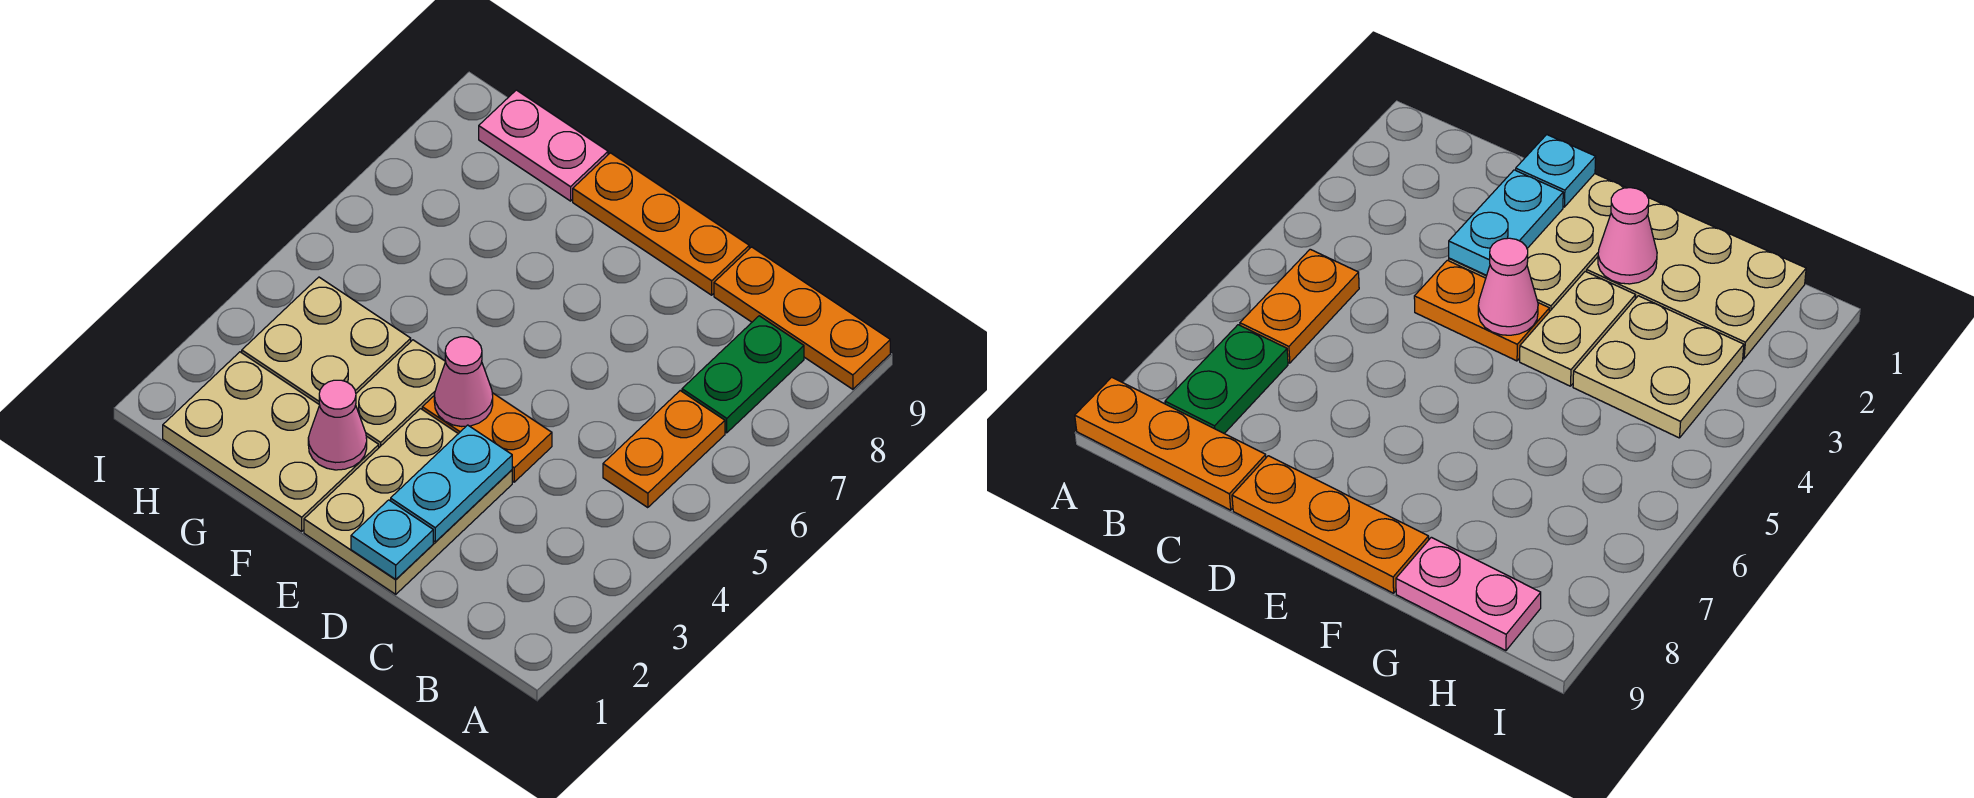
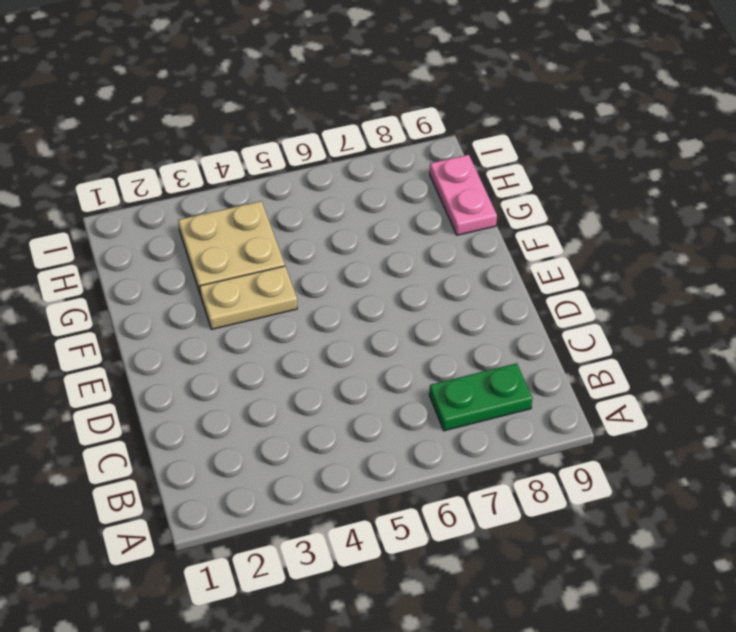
none -> orange plate A9:C9 level 1
none -> orange plate B5:B6 level 1
none -> tan plate D1:E3 level 1

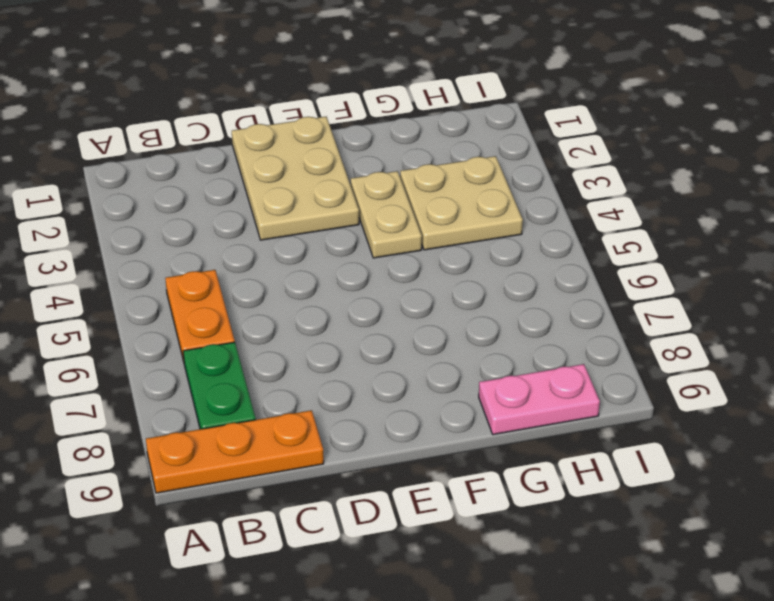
none -> orange plate D4:E4 level 1
none -> orange plate D9:F9 level 1
none -> tan plate F1:H2 level 1

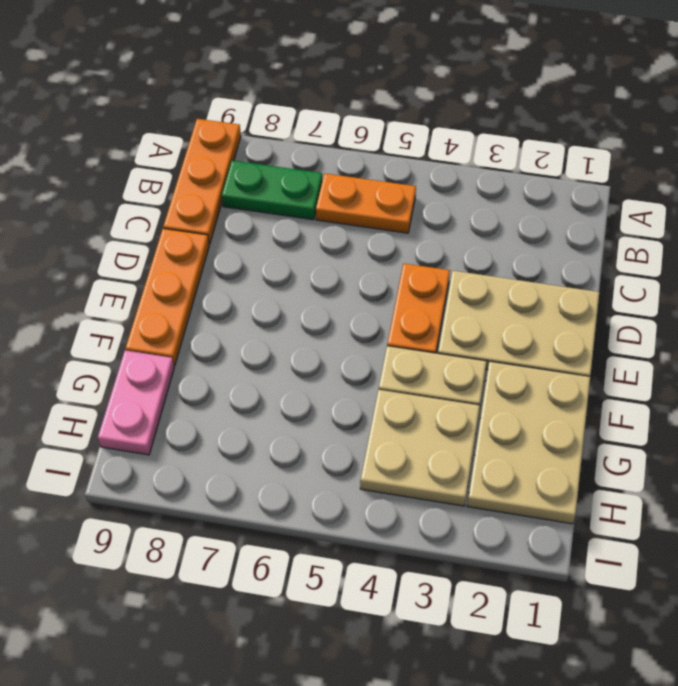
none -> cyan plate D1 level 2
none -> cyan plate D2:D3 level 2
none -> pink cone E4 level 2

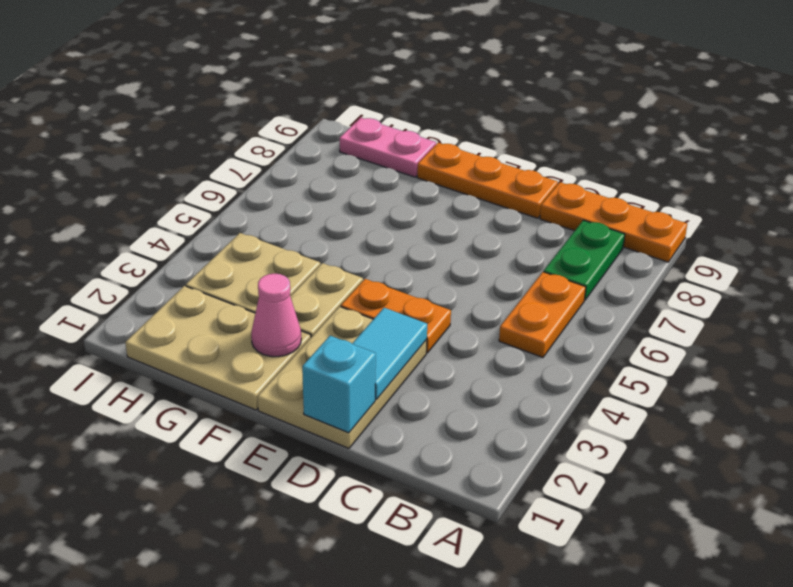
cyan brick D1 level 2 -> cyan plate D1 level 2
cyan tile D2:D3 level 2 -> cyan plate D2:D3 level 2
none -> pink cone E4 level 2

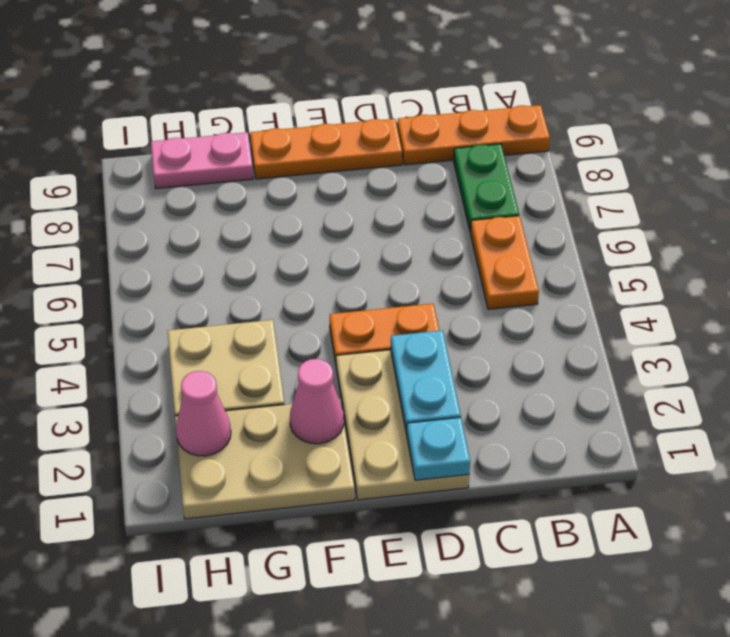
pink cone H2 level 2 -> pink cone E4 level 2
none -> tan plate F3:F4 level 1

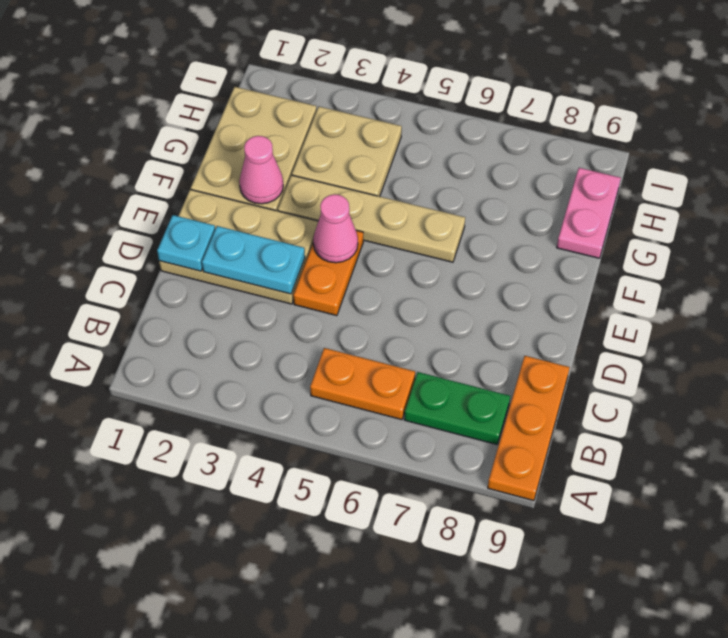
tan plate F3:F6 level 1 -> tan plate F3:F4 level 1
none -> orange plate D9:F9 level 1

